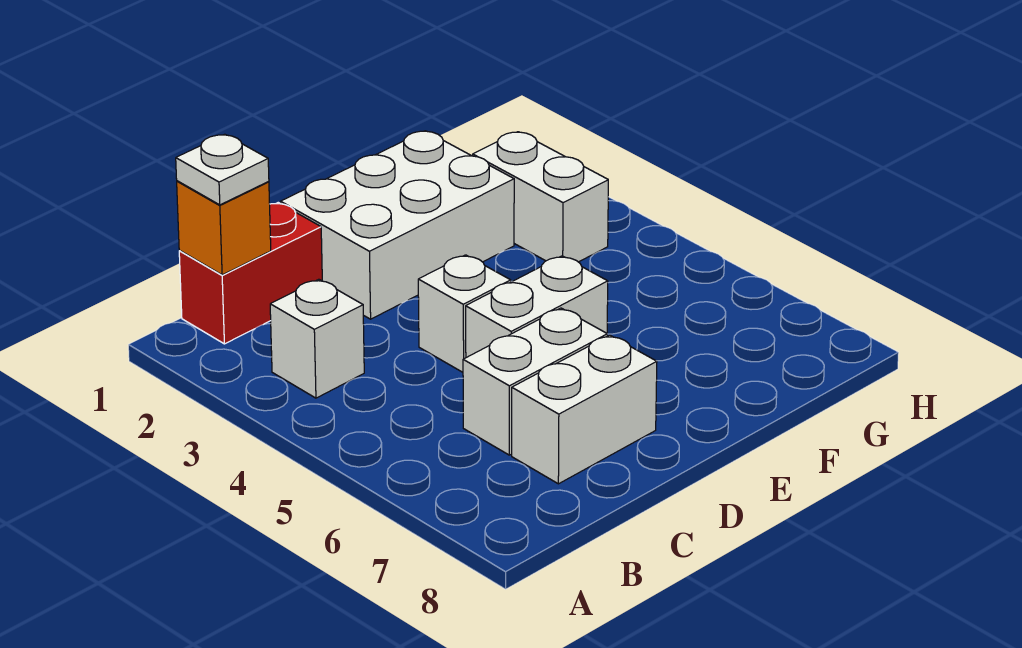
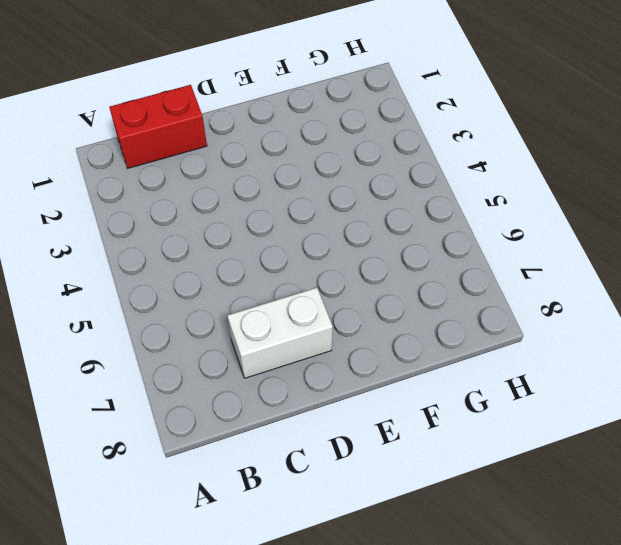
none -> white brick B3 level 1
none -> white brick C6:D6 level 1

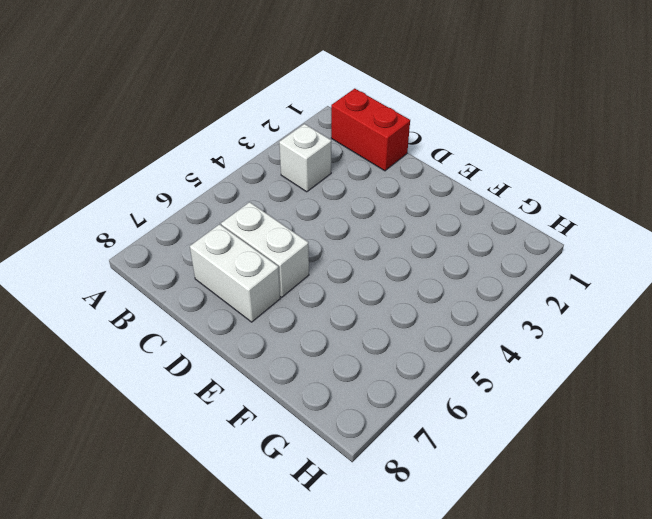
none -> white brick D1:F2 level 1
none -> white brick D4 level 1

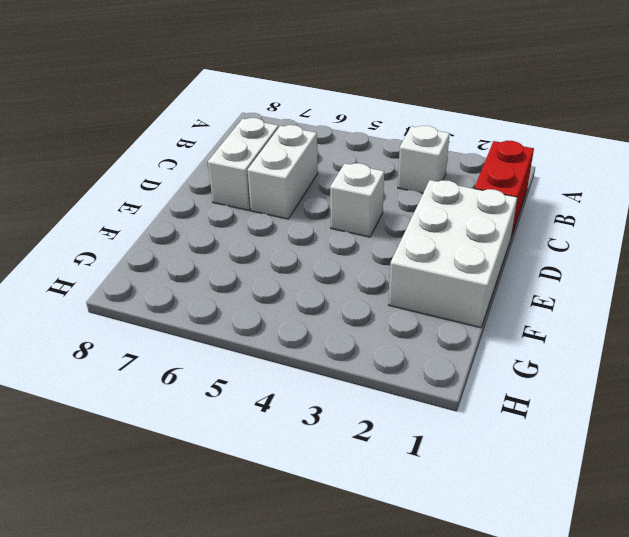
none -> white brick D5:E5 level 1
none -> white brick G2:G3 level 1

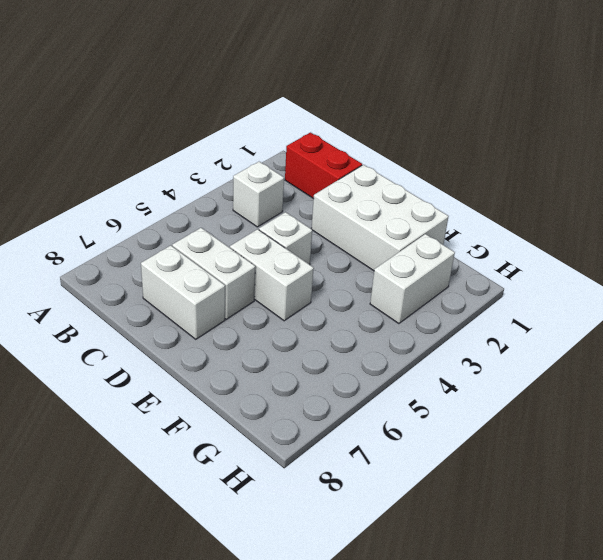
none -> orange brick B1 level 2
none -> white plate B1 level 3

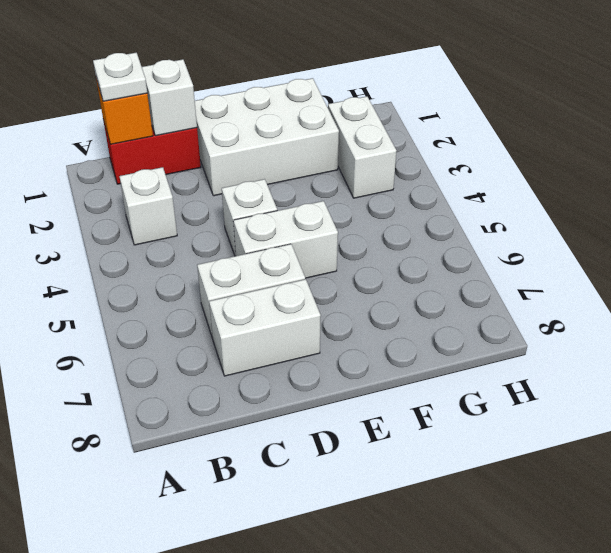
white brick C1 level 2 -> none

